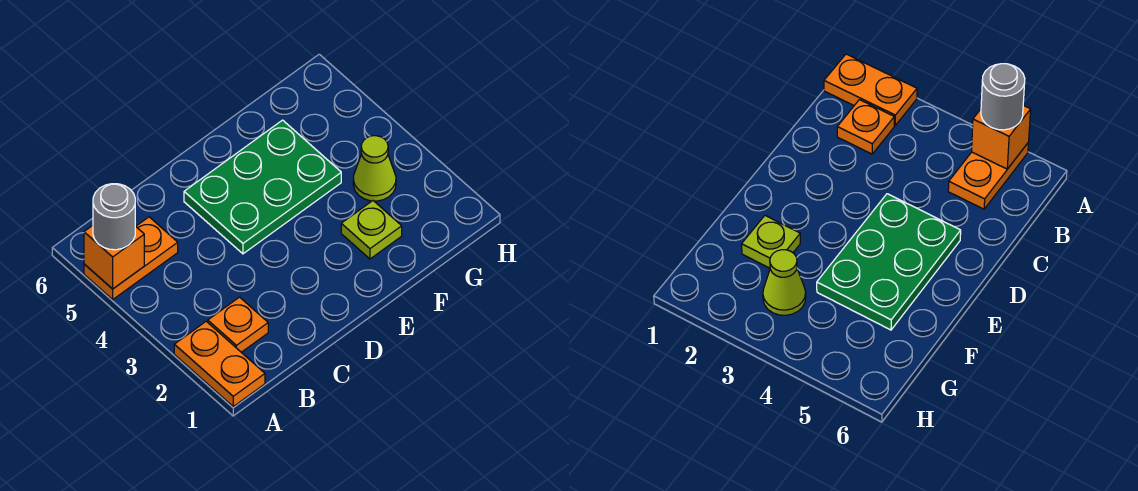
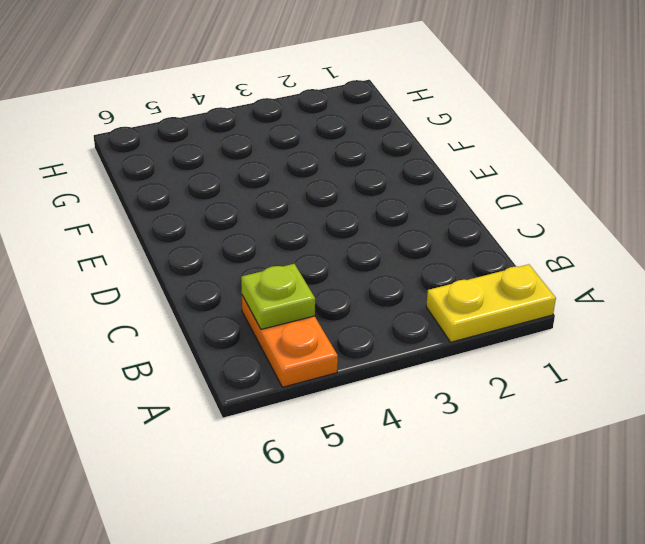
yellow plate A1:A2 level 1 -> orange plate A1:A2 level 1
lime plate B5 level 2 -> lime plate F2 level 1
none -> orange plate B2 level 1
none -> green plate D4:F5 level 1

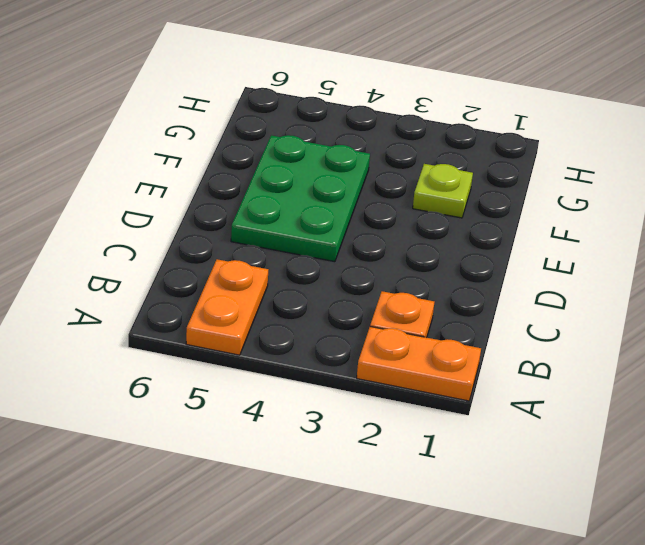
none -> lime cone G3 level 1
none -> orange brick A5 level 2

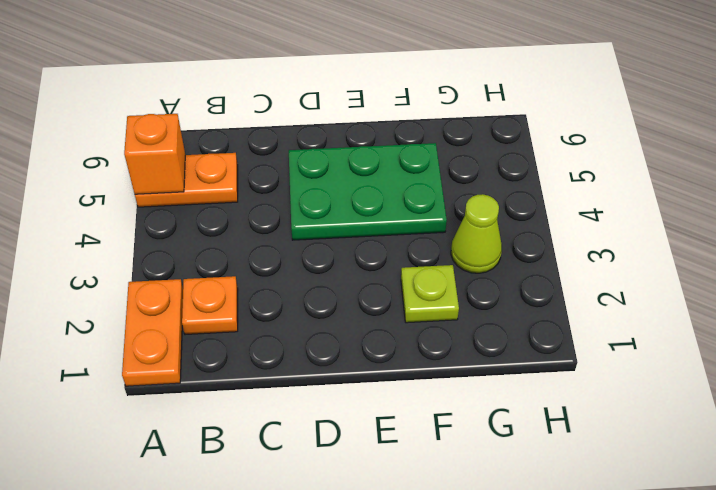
none -> grey round brick A5 level 3

